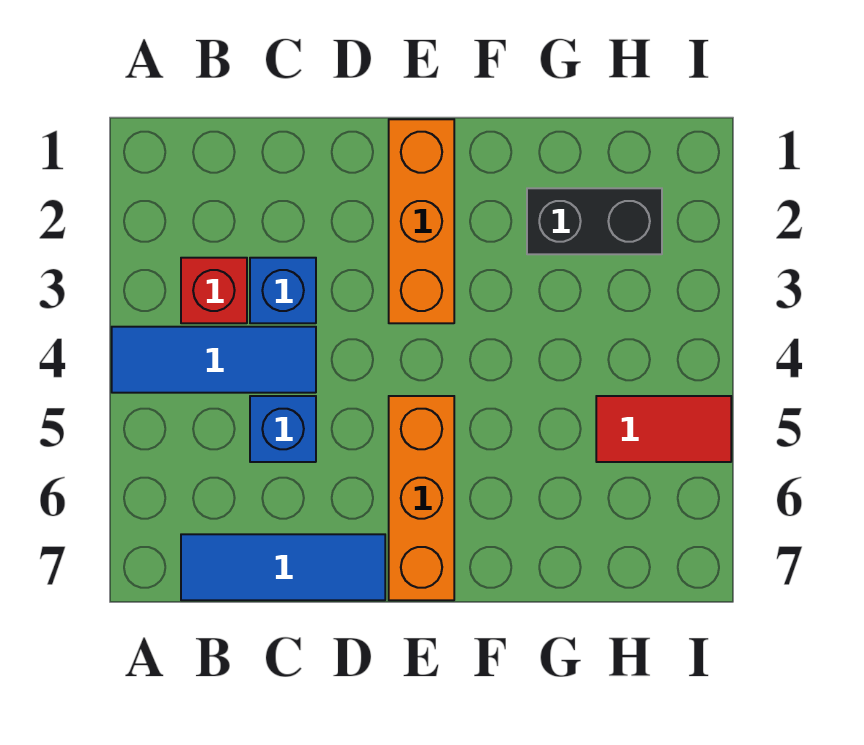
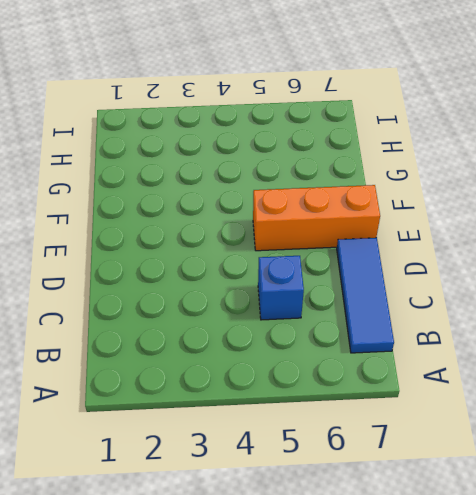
none -> blue tile A4:C4 level 1
none -> red brick B3 level 1

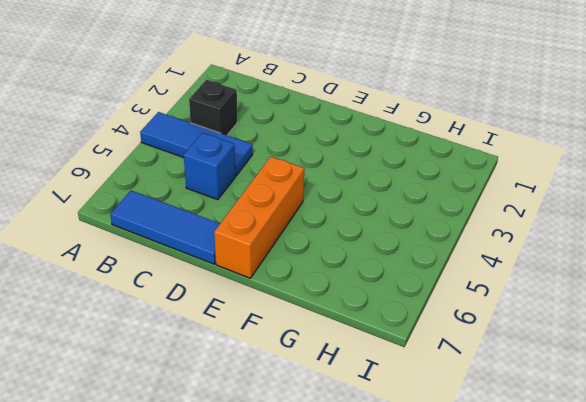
black brick B3 level 1 -> red brick B3 level 1
none -> blue brick C3 level 1
none -> orange brick E1:E3 level 1

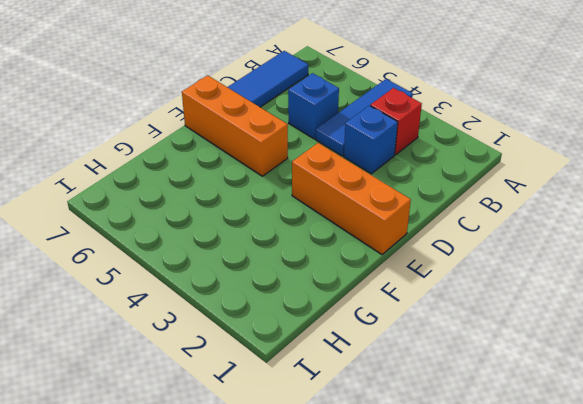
none -> black brick G2:H2 level 1
none -> red tile H5:I5 level 1

